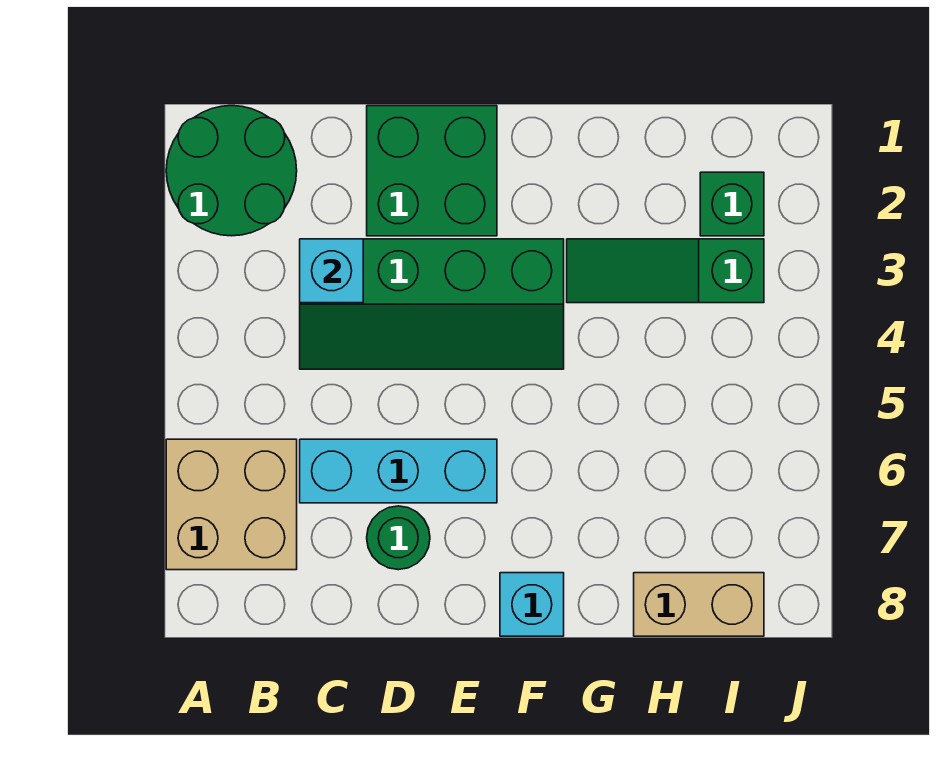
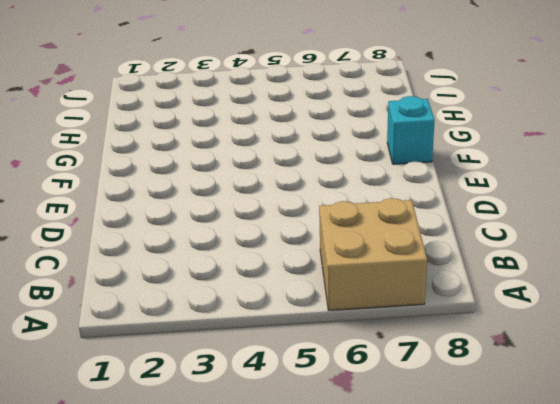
none -> green round brick A1:B2 level 1
none -> green slope C3:F4 level 1 top 3

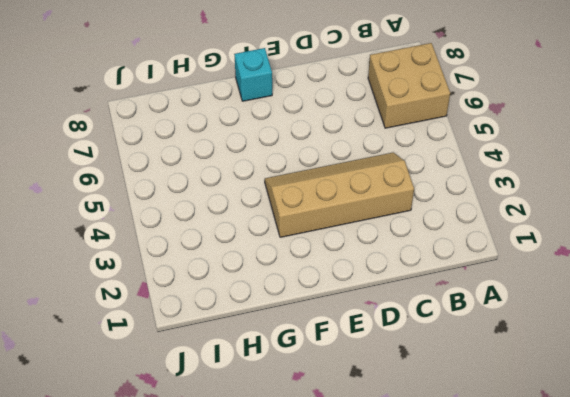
tan slope C3:F4 level 1 top 3 -> green slope C3:F4 level 1 top 3
none -> green round brick A1:B2 level 1
none -> cyan brick C6:E6 level 1

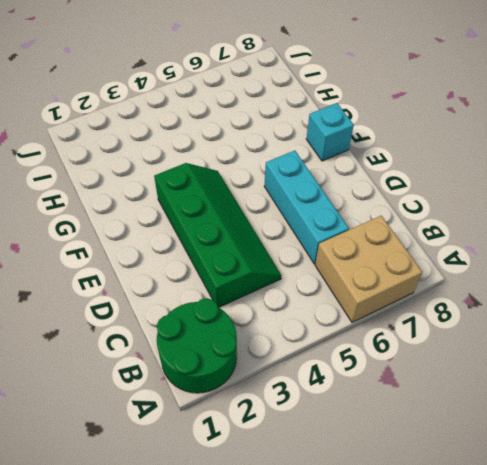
none -> green brick D1:E2 level 1
none -> green round brick D7 level 1

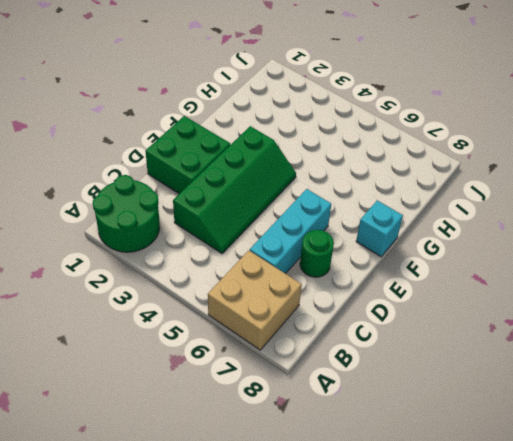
none -> green slope G3:I3 level 1 top I
none -> tan brick H8:I8 level 1

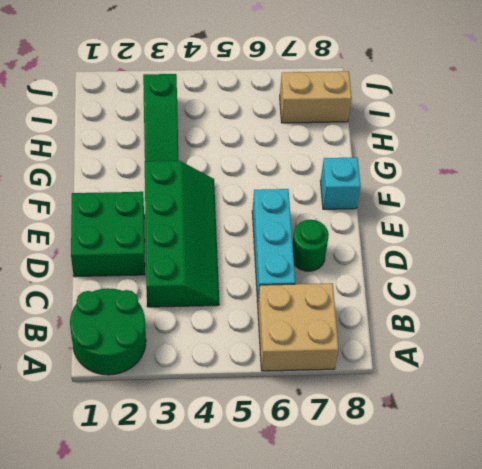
tan brick I7:I8 level 1 -> tan brick H8:I8 level 1
none -> green brick I2 level 1
none -> cyan brick C3 level 2

